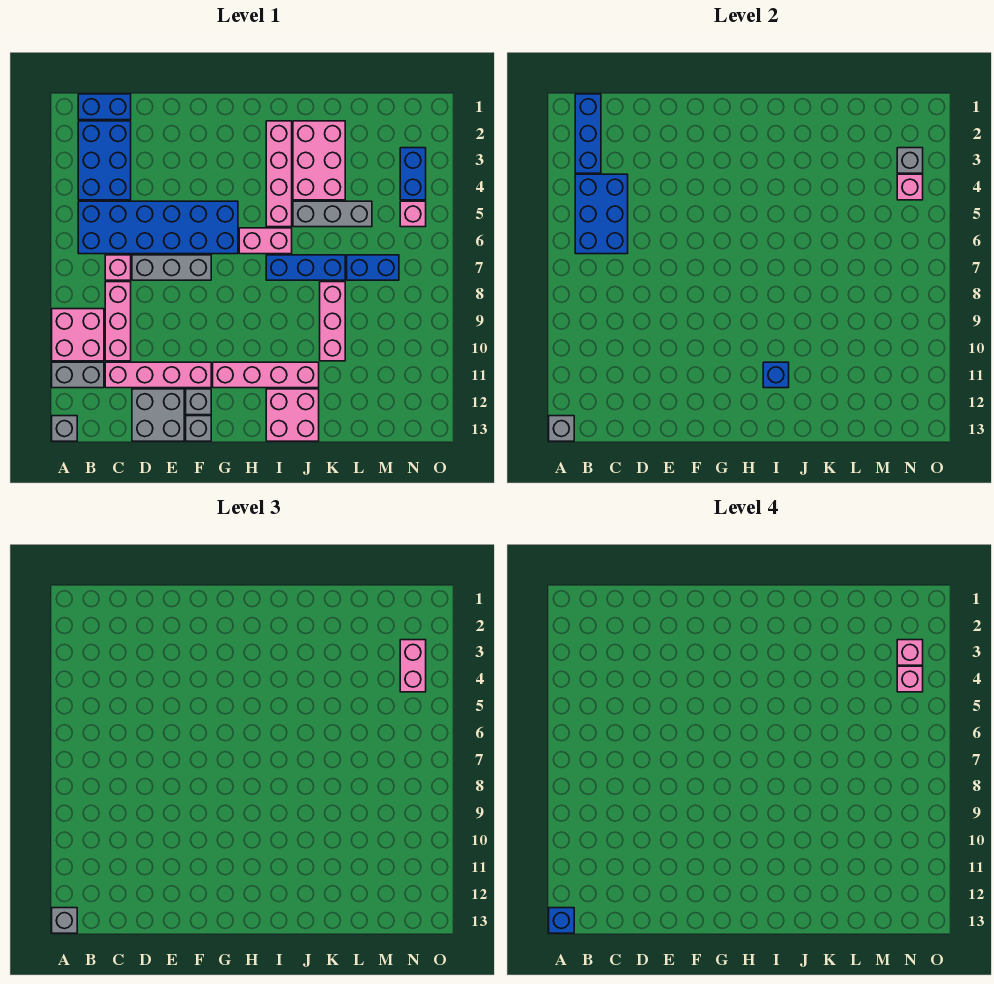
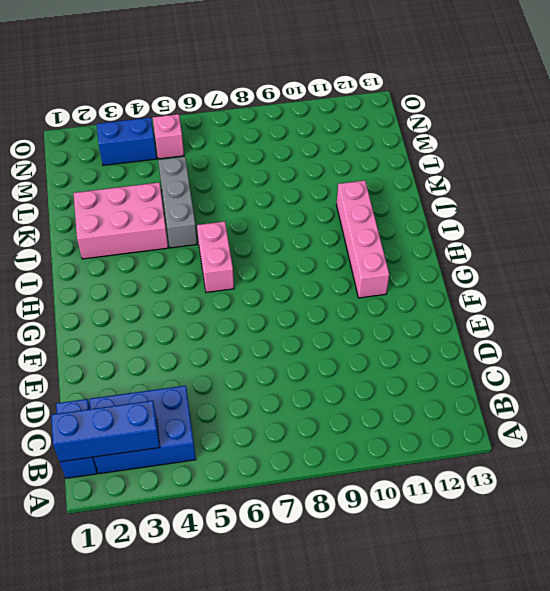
none -> pink brick A9:B10 level 1
none -> grey brick A11:B11 level 1
none -> grey brick A13 level 1
none -> blue brick B5:G6 level 1

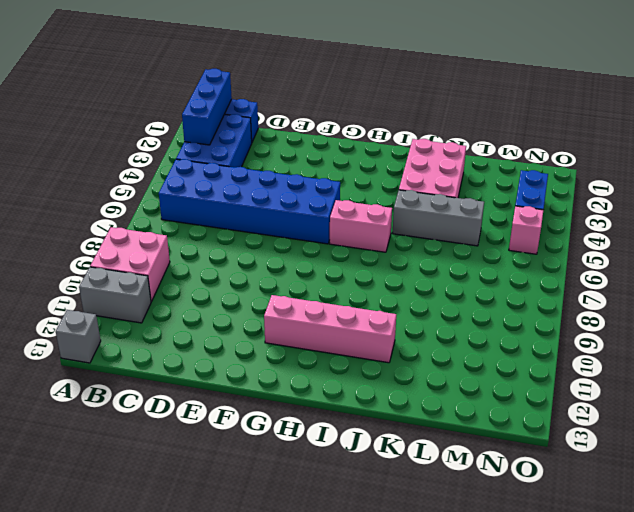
none -> pink brick C7 level 1
none -> pink brick C8:C10 level 1
none -> pink brick C11:F11 level 1
none -> grey brick D7:F7 level 1

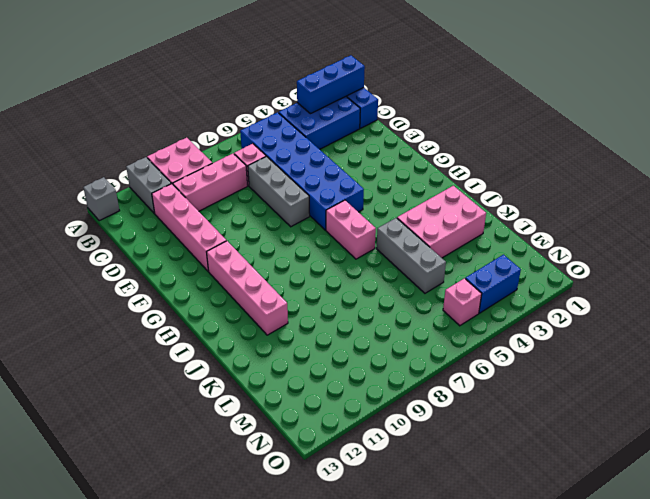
none -> grey brick D12:E13 level 1
none -> grey brick F12 level 1
none -> grey brick F13 level 1
none -> pink brick I2:I5 level 1

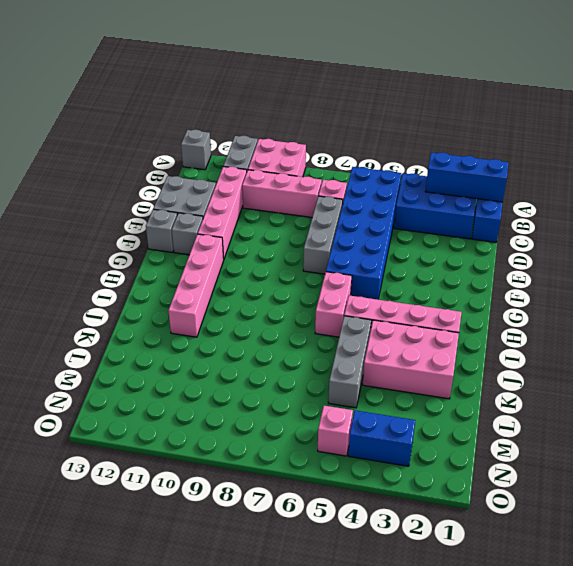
none -> blue brick I7:K7 level 1
none -> pink brick I12:J13 level 1
none -> pink brick K8:K10 level 1
none -> blue brick L7:M7 level 1

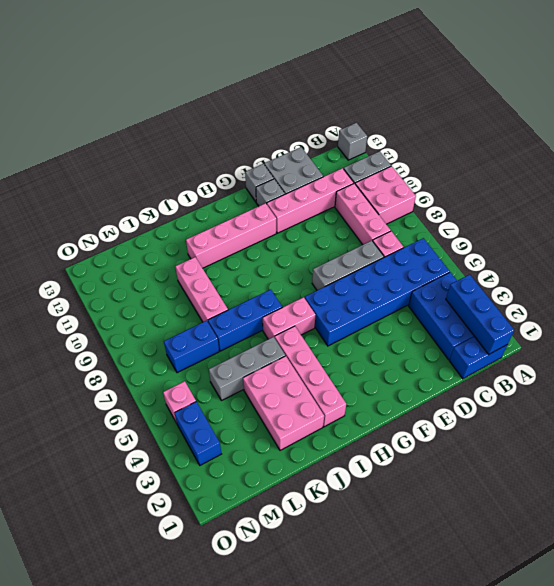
none -> pink brick I12:J13 level 1
none -> grey brick A13 level 2
none -> blue brick B4:C6 level 2
none -> blue brick I11 level 2

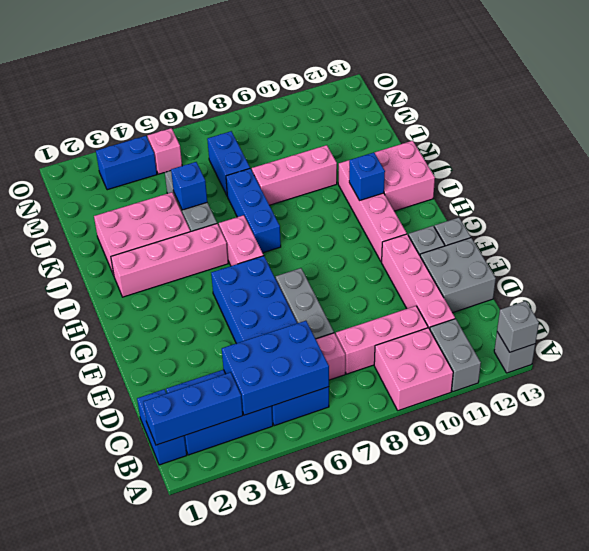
blue brick K5 level 2 -> blue brick A13 level 4
none -> grey brick N3 level 2
none -> pink brick N4 level 2
none -> grey brick A13 level 3
none -> pink brick N3:N4 level 3

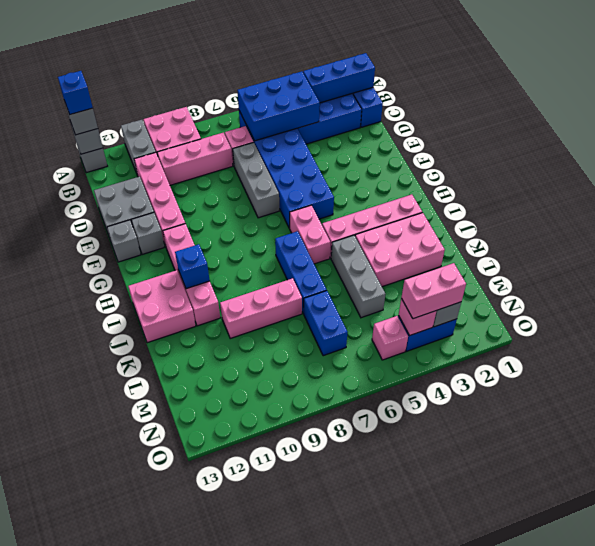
none -> pink brick N3 level 4
none -> pink brick N4 level 4

